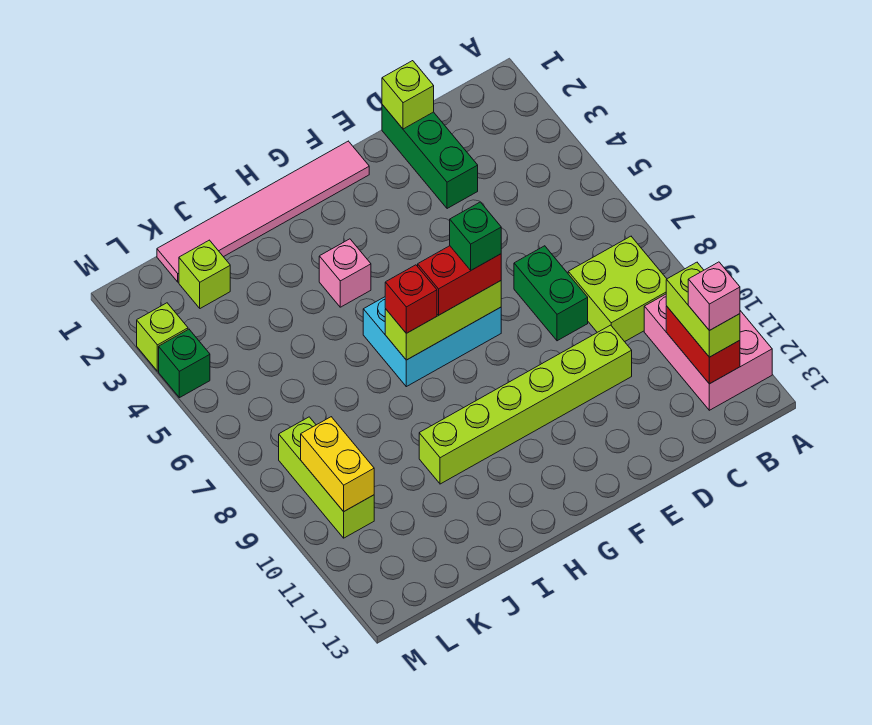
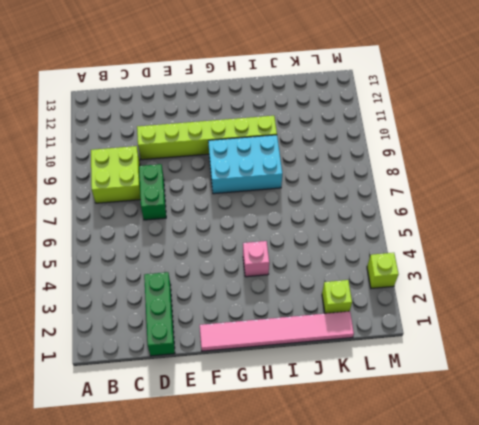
cyan brick G8:I9 level 1 -> cyan brick F6:H7 level 1
none -> pink brick A10:B12 level 1
none -> lime brick L8:L10 level 1
none -> green brick M4 level 1

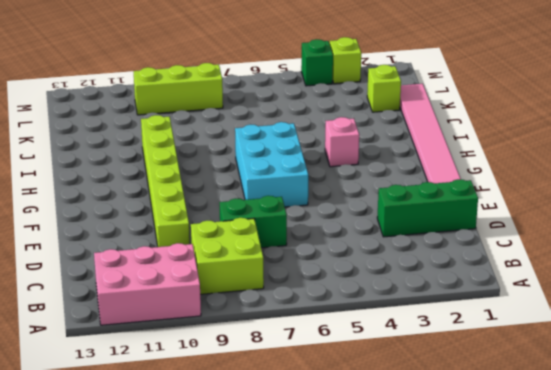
none -> red brick B11:B12 level 2
none -> lime brick D1 level 2
none -> lime brick F7:H7 level 2

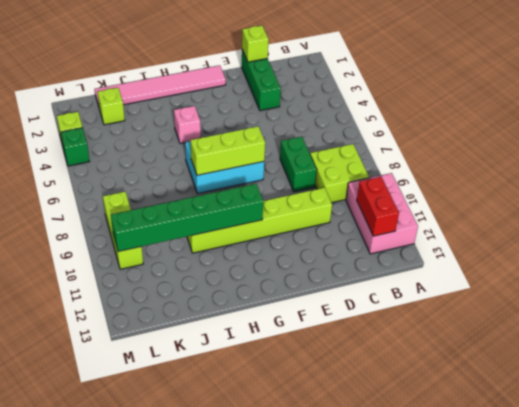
green brick G10:L10 level 2 -> yellow brick L9:L10 level 2
none -> lime brick B11:B12 level 3
none -> red brick F7:G7 level 3
none -> red brick H7 level 3

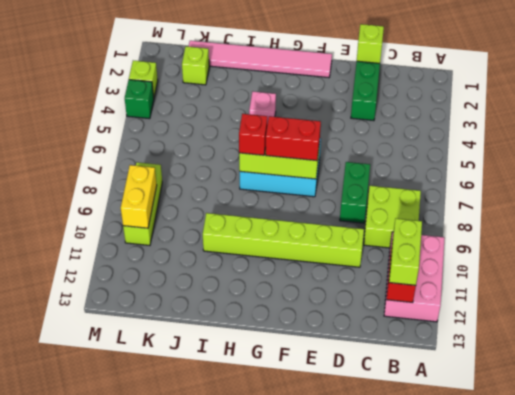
none -> pink brick B12 level 4
none -> green brick F7 level 4

